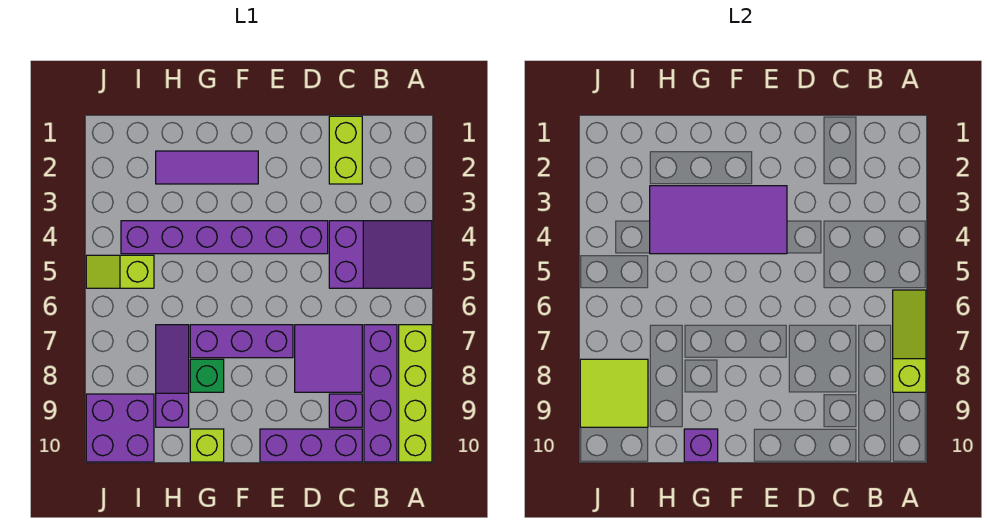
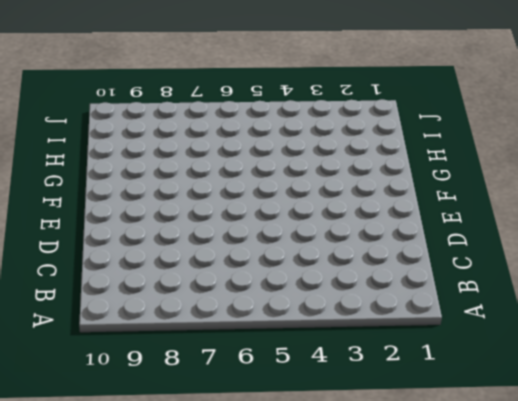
none -> purple slope A4:C5 level 1 top C
none -> lime brick A7:A10 level 1
none -> purple brick B7:B10 level 1

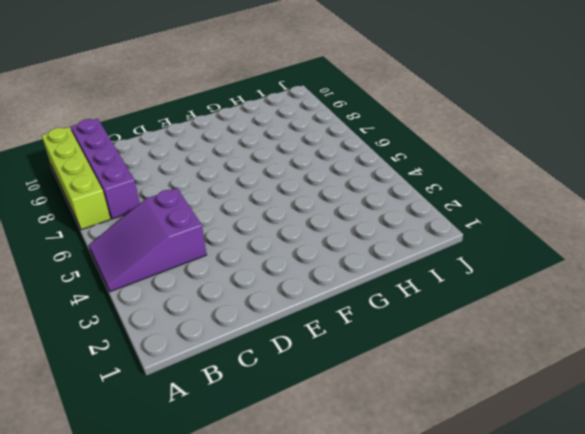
none -> lime brick C1:C2 level 1
none -> purple tile C7:D8 level 1
none -> purple brick C9 level 1

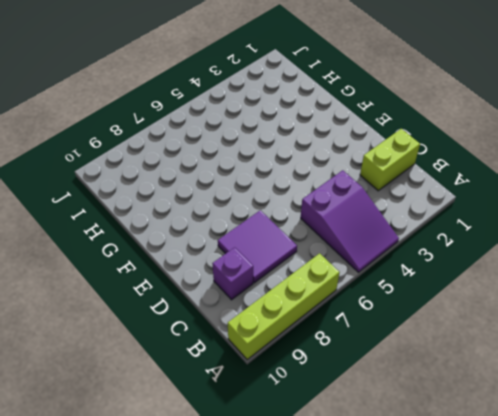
none -> purple brick B7:B10 level 1
none -> purple brick C10:E10 level 1
none -> purple brick D4:I4 level 1

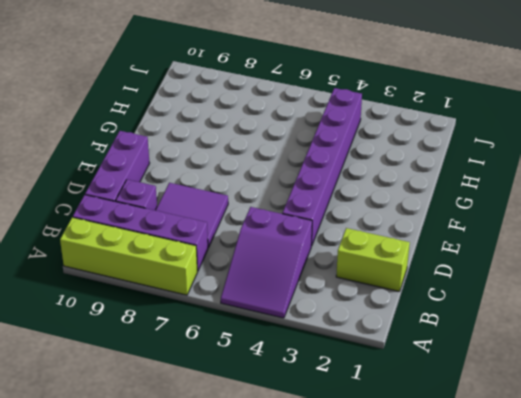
none -> purple brick E7:G7 level 1
none -> purple tile F2:H2 level 1
none -> green brick G8 level 1

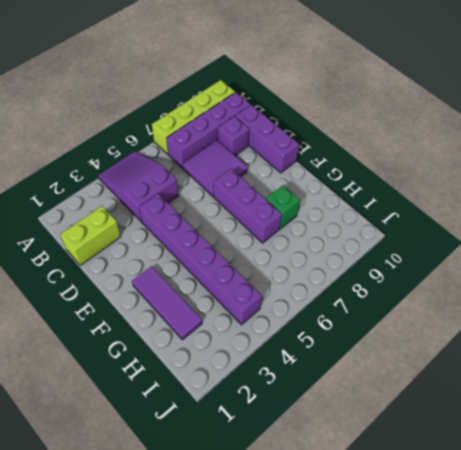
none -> lime brick G10 level 1
none -> purple slope H7:H9 level 1 top 9
none -> lime slope I5:J5 level 1 top I

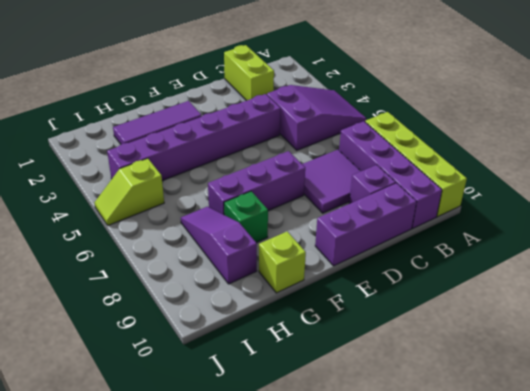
none -> purple brick I9:J10 level 1
none -> lime slope A6:A8 level 2 top 8
none -> purple tile E3:H4 level 2

